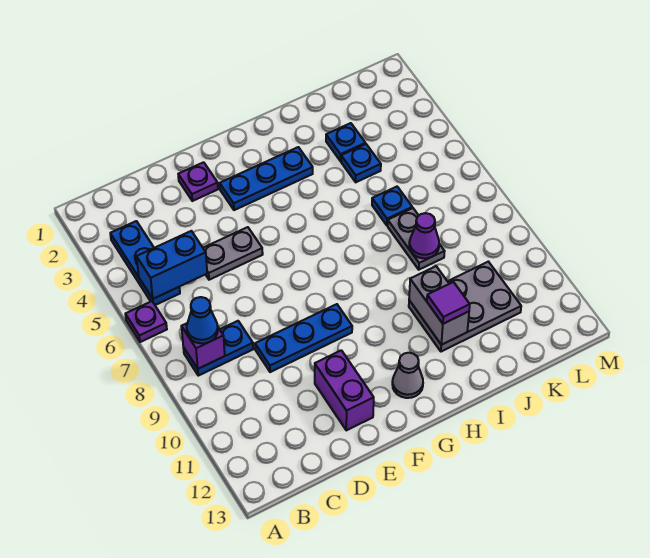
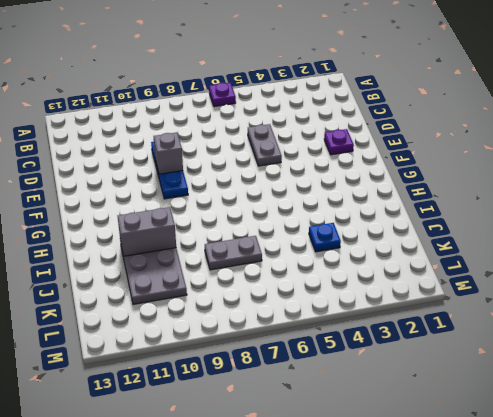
grey brick E9 level 2 -> none
none -> blue plate B3:B5 level 1
none -> blue plate B8:C8 level 1
none -> purple brick E11:E12 level 1

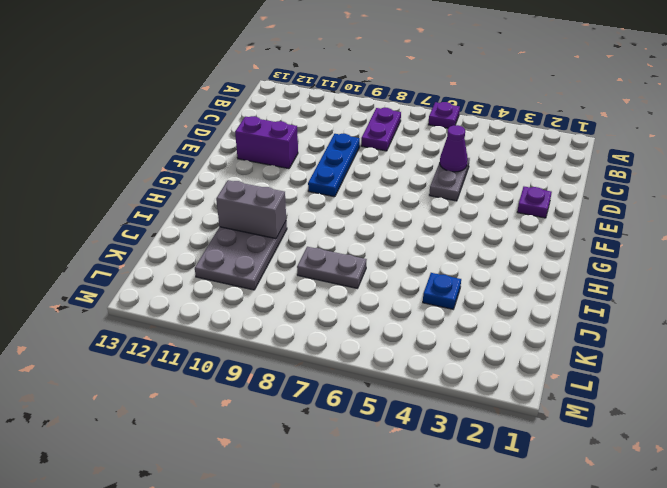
purple plate B8:C8 level 1 -> blue plate B8:C8 level 1
purple cone D5 level 2 -> purple cone J8 level 2
none -> blue plate B3:B5 level 1
none -> blue plate F3:H3 level 1
none -> grey cone G12 level 1

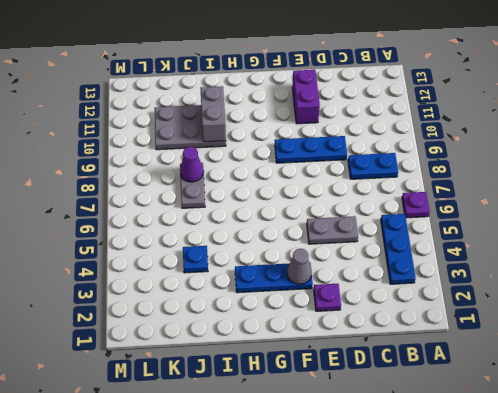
grey cone F3 level 2 -> grey cone G12 level 1
none -> blue plate J3 level 1
none -> blue plate J6 level 1
none -> blue brick B5:C5 level 2

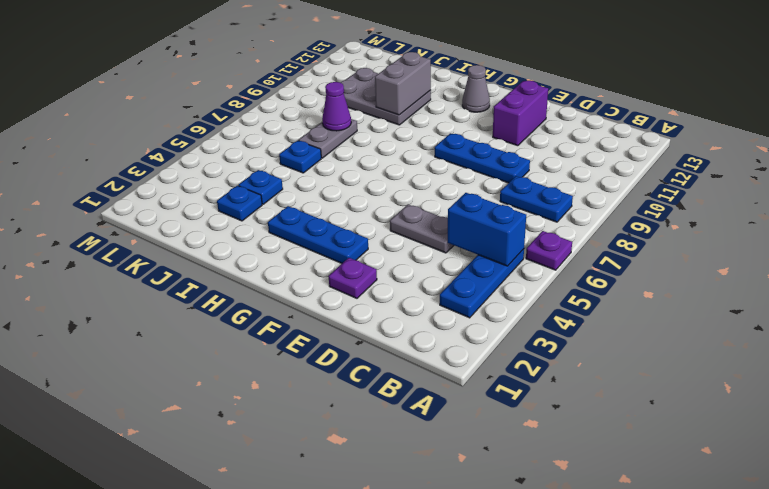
none -> purple brick B8 level 2
none -> blue cone B8 level 3
none -> purple tile I11 level 3

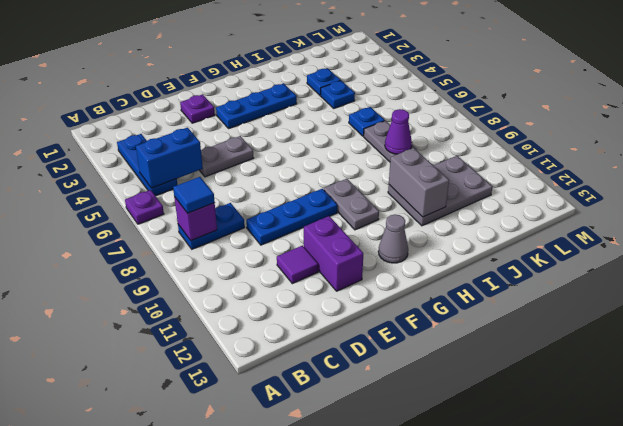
blue tile B8 level 3 -> blue cone B8 level 3
purple tile D11 level 1 -> purple tile I11 level 3
grey plate G9:G10 level 1 -> none

